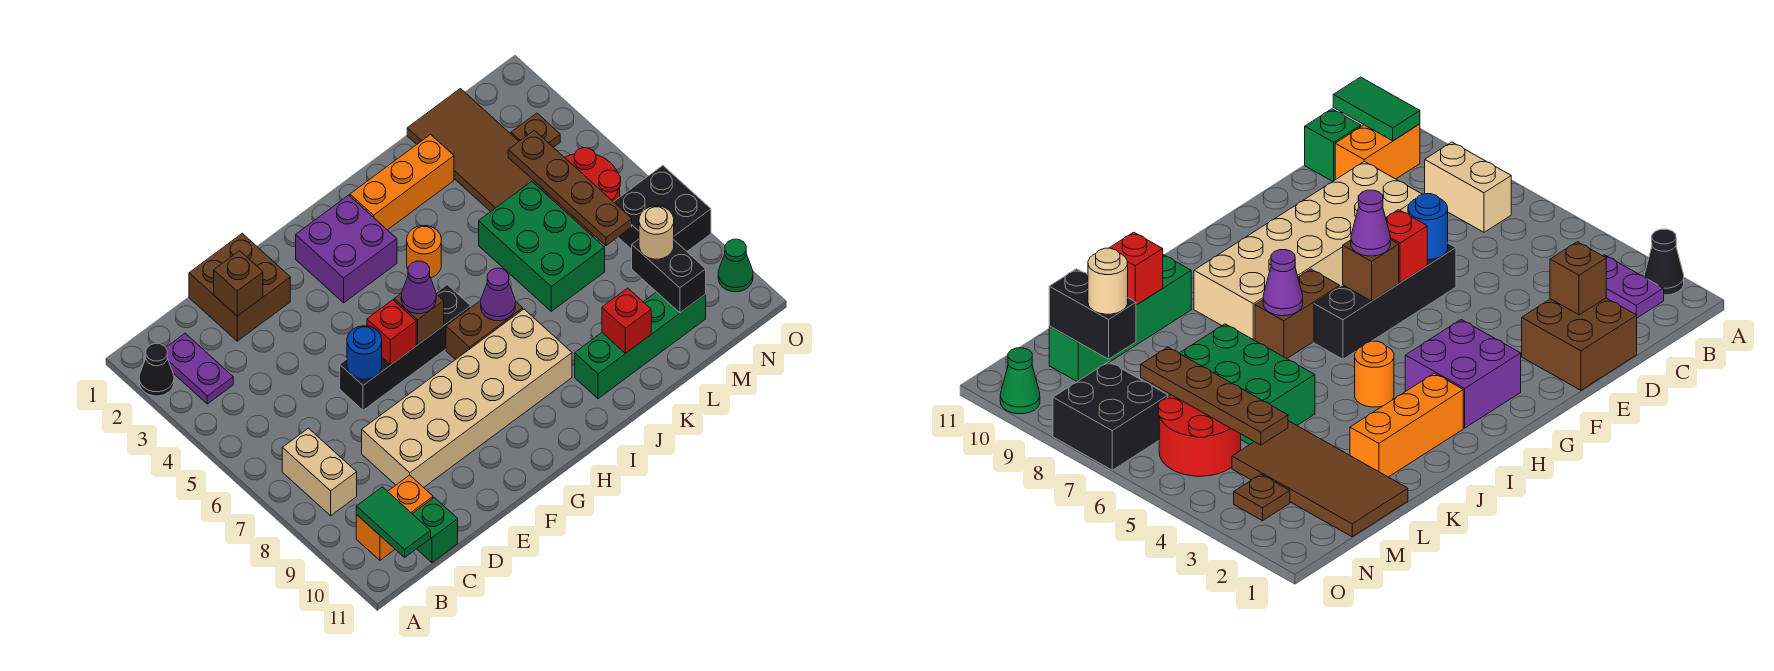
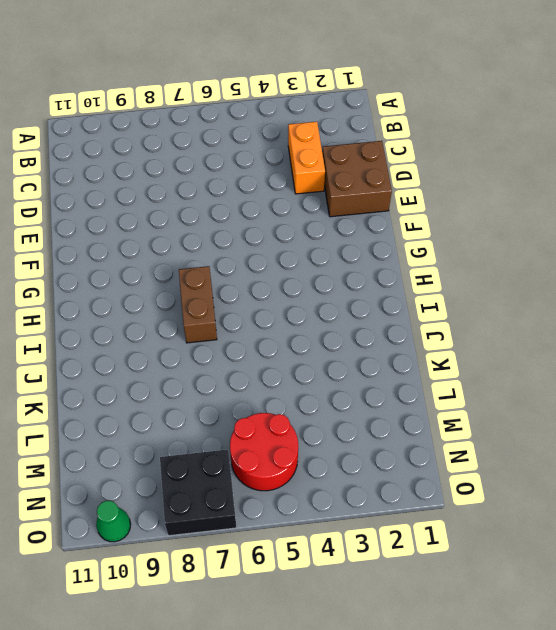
orange brick C3:D3 level 1 -> orange brick B10:C10 level 1
none -> black cone A2 level 1
none -> purple plate B2:B3 level 1
none -> tan brick B7:B8 level 1
none -> green brick C11 level 1

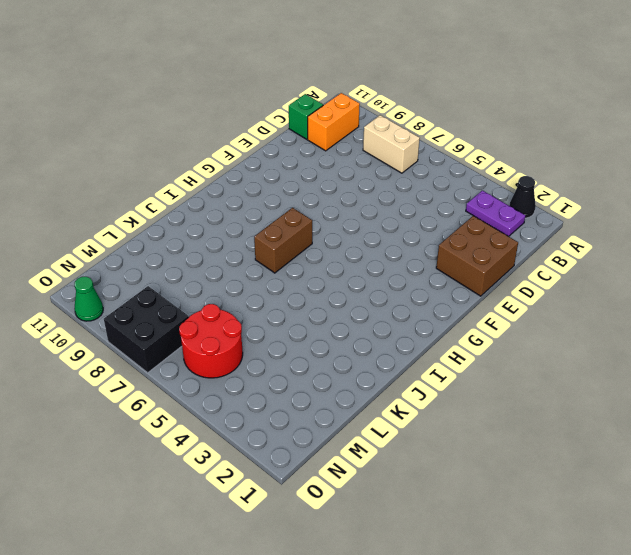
none -> tan brick D8:I9 level 1
none -> black brick E6:H6 level 1
none -> purple brick G2:H3 level 1
none -> orange brick I2:K2 level 1

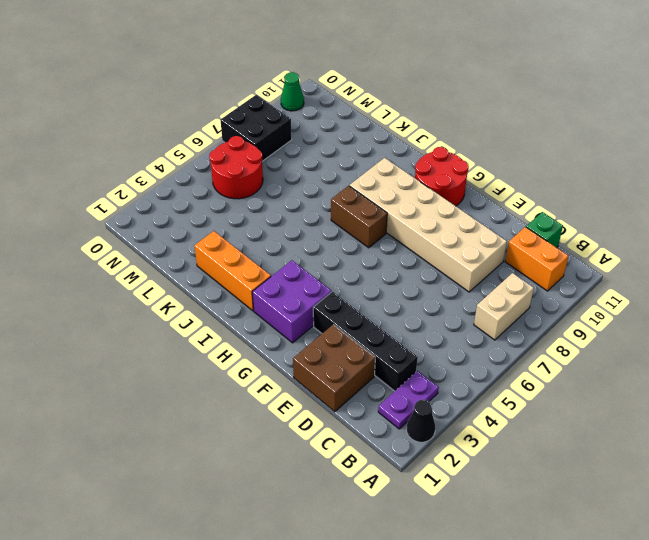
black brick C3:F3 level 1 -> black brick E6:H6 level 1
red round brick G10:H11 level 1 -> none
none -> orange round brick I4 level 1
none -> green brick J10:M10 level 1
none -> green brick K5:L7 level 1
none -> brown tile L1:M4 level 1

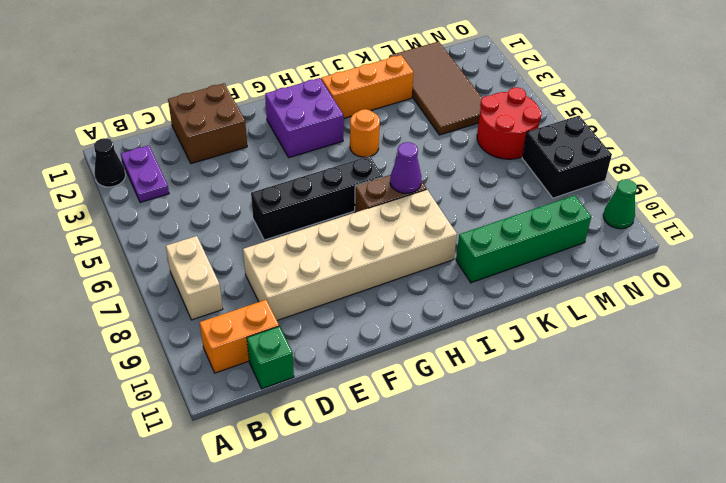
none -> green brick K5:L7 level 1
none -> brown plate N3 level 1
none -> green tile B10:B11 level 2
none -> brown brick D2 level 2

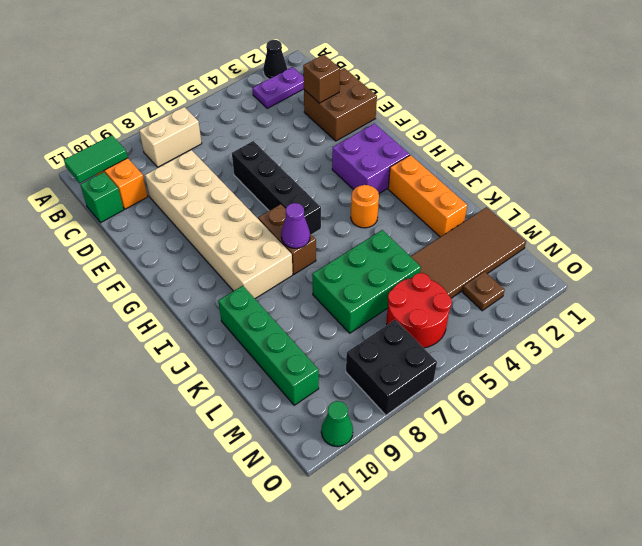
none -> blue round brick E6 level 2
none -> red brick F6 level 2
none -> brown brick G6 level 2
none -> red brick K10 level 2

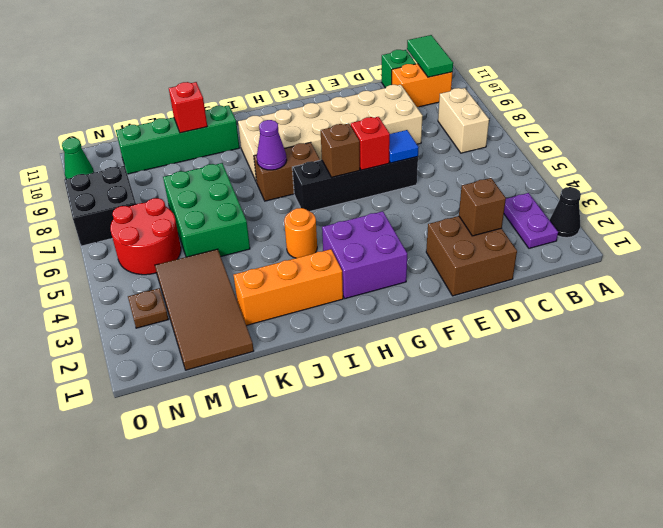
blue tile E6 level 2 -> blue round brick E6 level 2
none -> brown plate M4:M7 level 2
none -> black brick M9:M10 level 2
none -> purple cone G6 level 3
none -> tan round brick M9 level 3

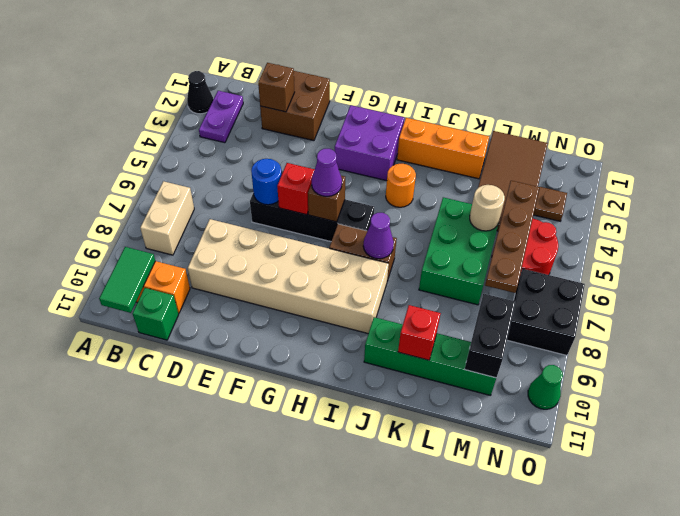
tan round brick L5 level 2 -> tan round brick M9 level 3

